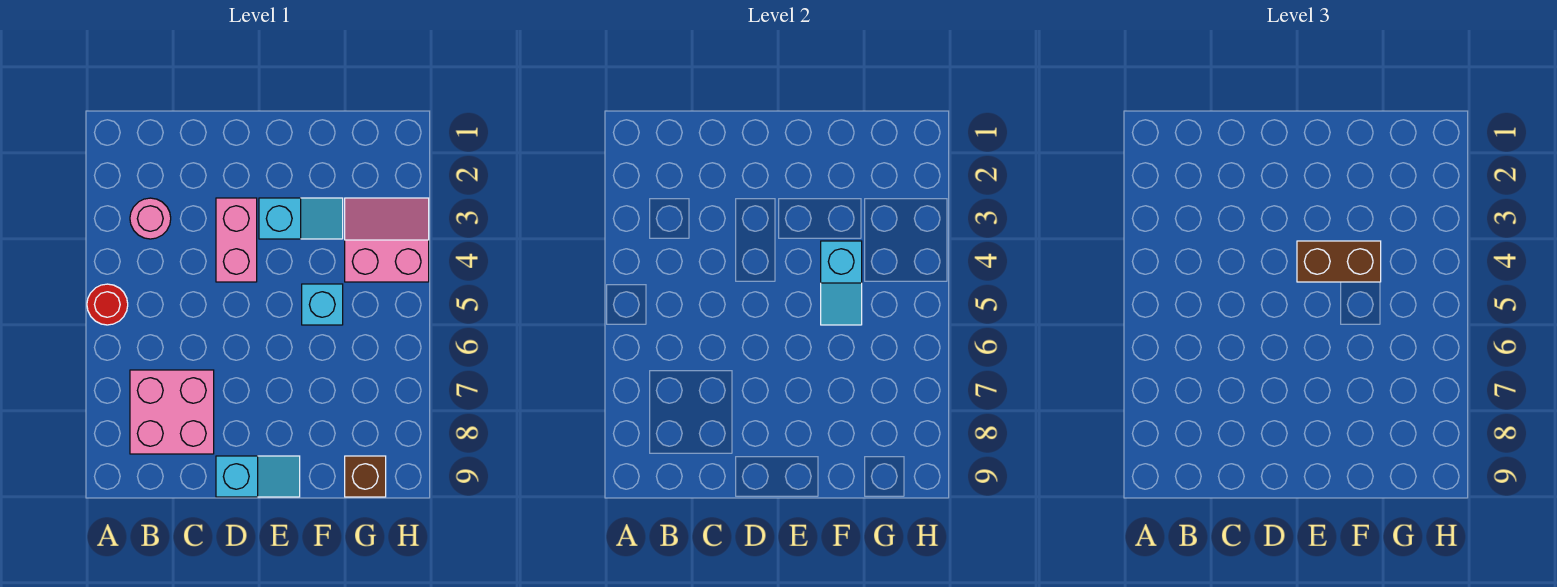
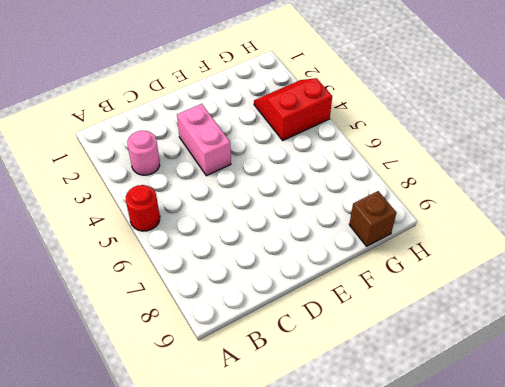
red slope G3:H4 level 1 top 4 -> pink slope G3:H4 level 1 top 4
none -> pink brick B7:C8 level 1
none -> cyan slope D9:E9 level 1 top D

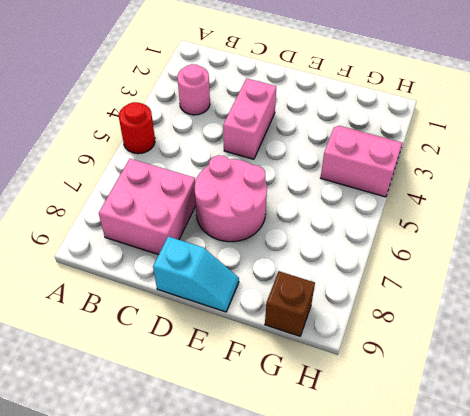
pink round brick D6:E7 level 1 -> none
none -> cyan slope E3:F3 level 1 top E
none -> cyan brick F5 level 1

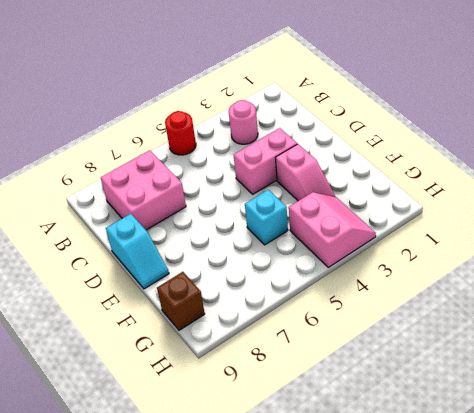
pink slope E3:F3 level 1 top E -> cyan slope E3:F3 level 1 top E
none -> cyan slope F4:F5 level 2 top 4
none -> brown brick E4:F4 level 3

